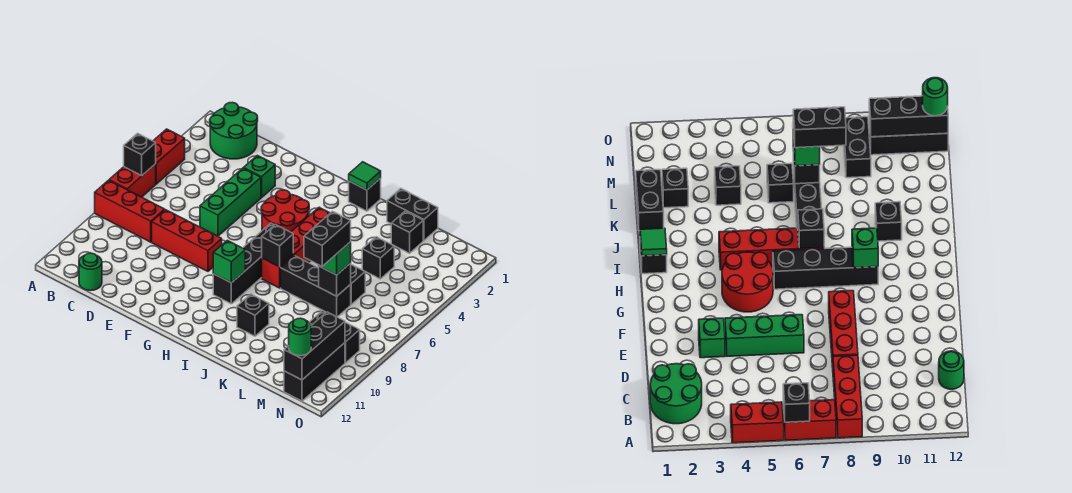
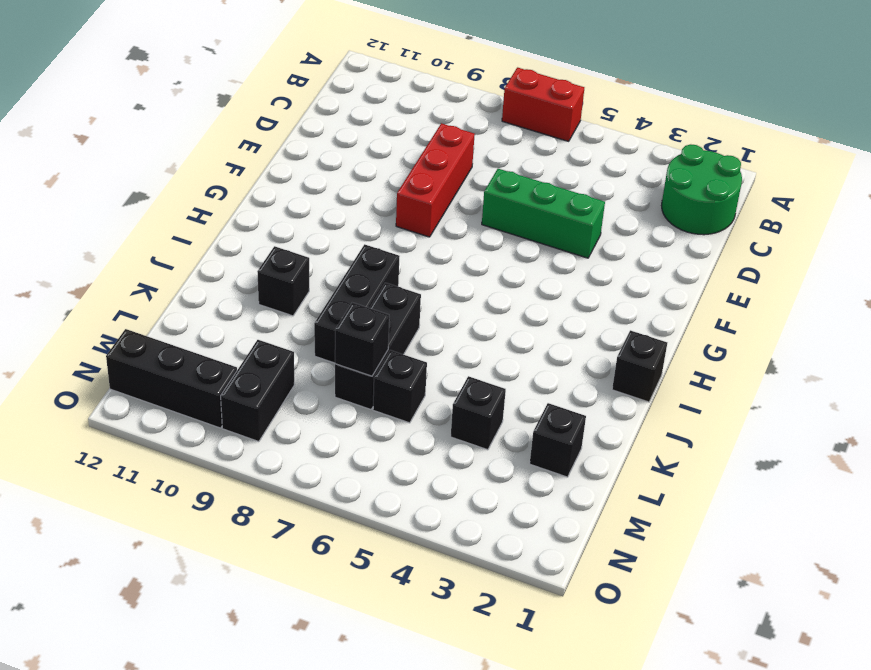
black brick I8:K8 level 1 -> black brick N10:N12 level 2
none -> red brick A4:A5 level 1
none -> red brick A8:C8 level 1
none -> green round brick C12 level 1

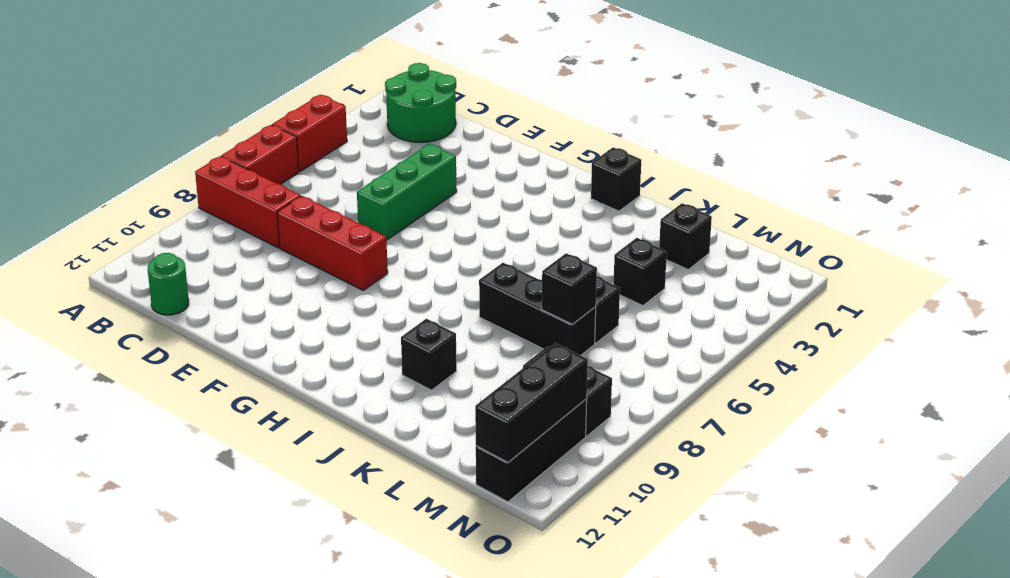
none -> green brick E3 level 1
none -> red round brick G4:H5 level 1
none -> black brick H6:H9 level 1

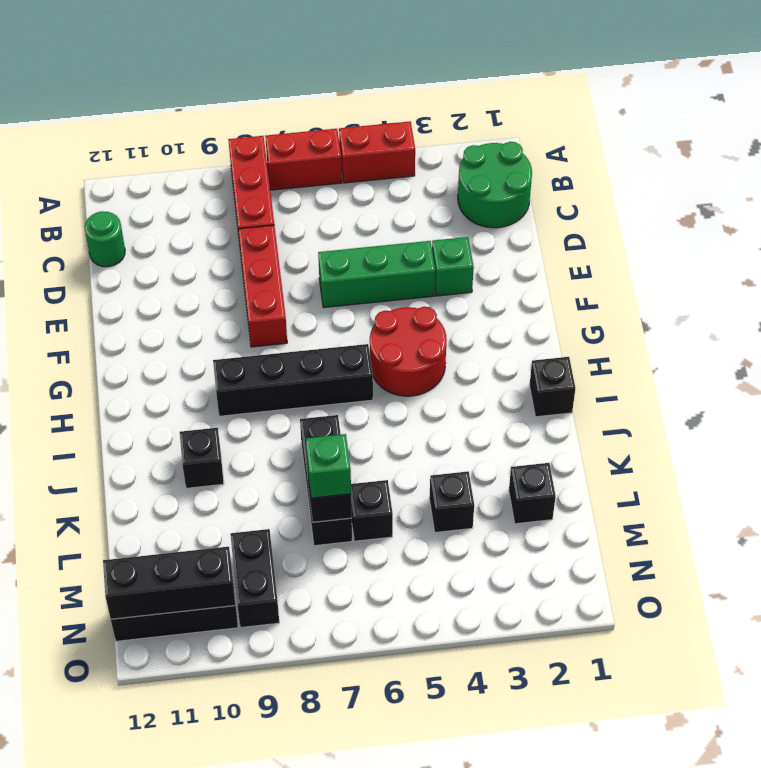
none -> red brick I4:I7 level 1
none -> black brick K1:L1 level 1
none -> black brick A6 level 2

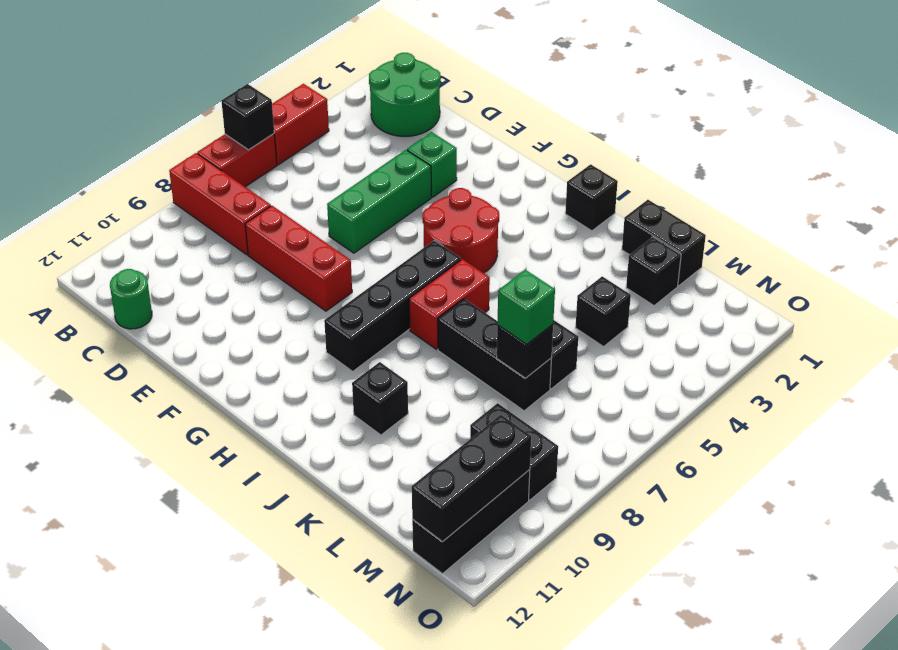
red brick I6:I7 level 1 -> red brick I4:I7 level 1
none -> green brick H9 level 2
none -> green tile I1 level 2
none -> black brick I7 level 2

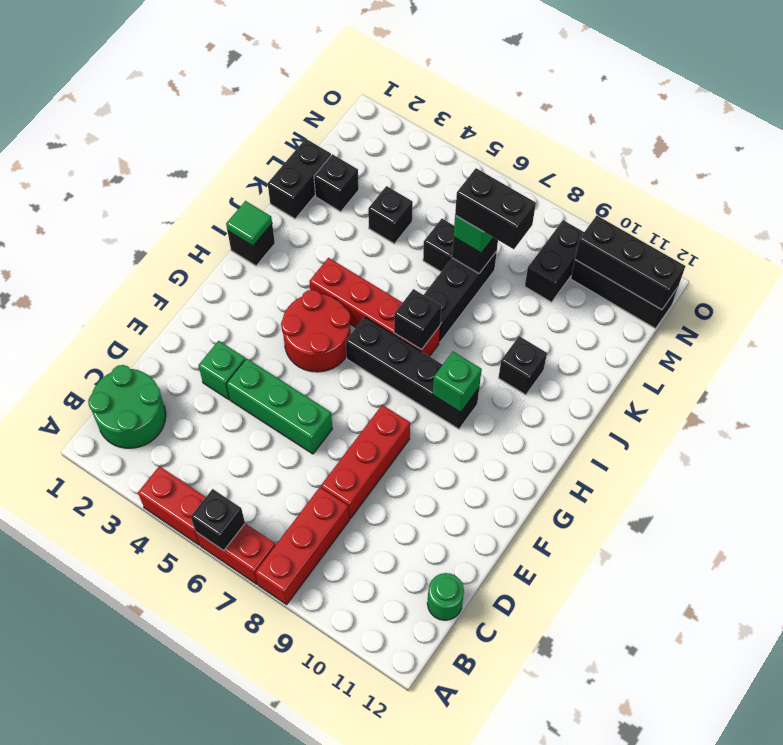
none -> green round brick N12 level 3

